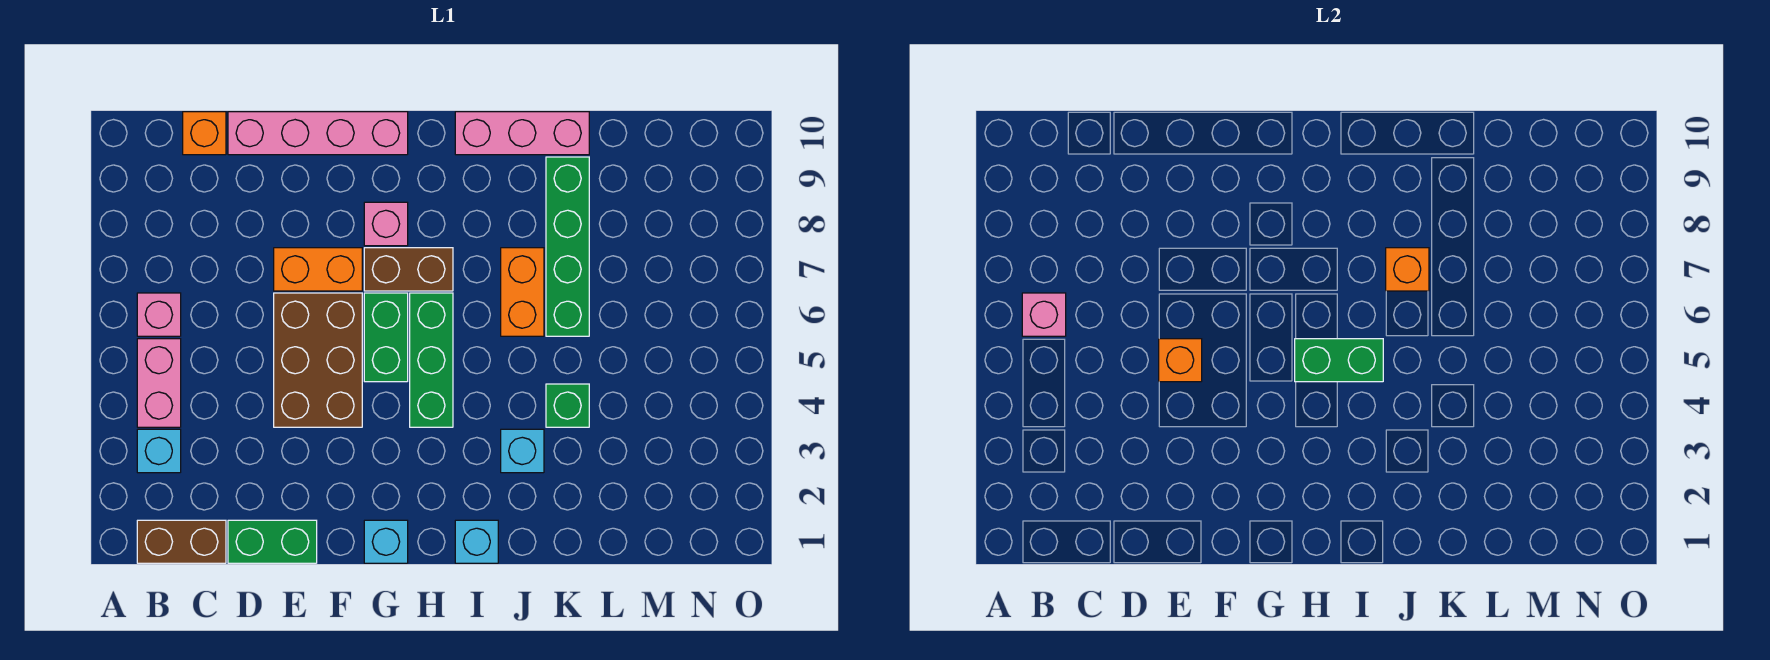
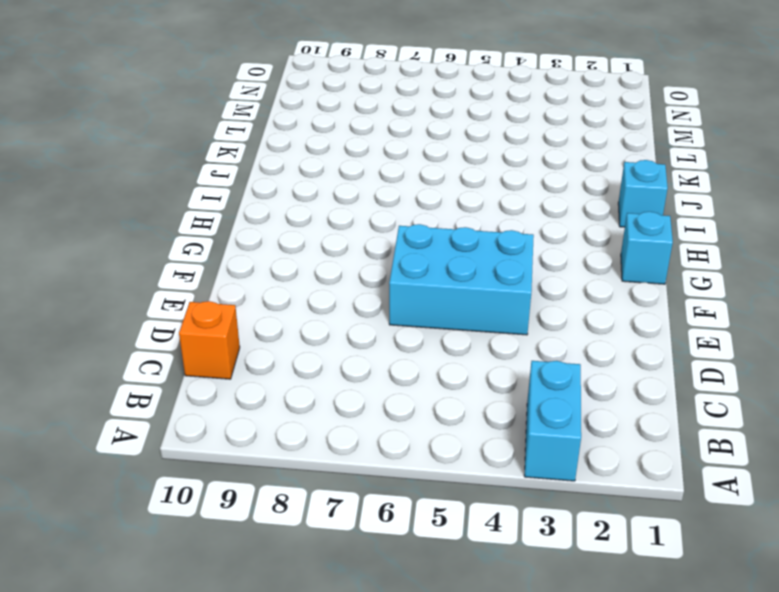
cyan brick A3:B3 level 1 -> cyan brick B3 level 1
cyan brick E4:F6 level 1 -> brown brick E4:F6 level 1
none -> brown brick B1:C1 level 1
none -> pink brick B4:B5 level 1
none -> pink brick B6 level 1

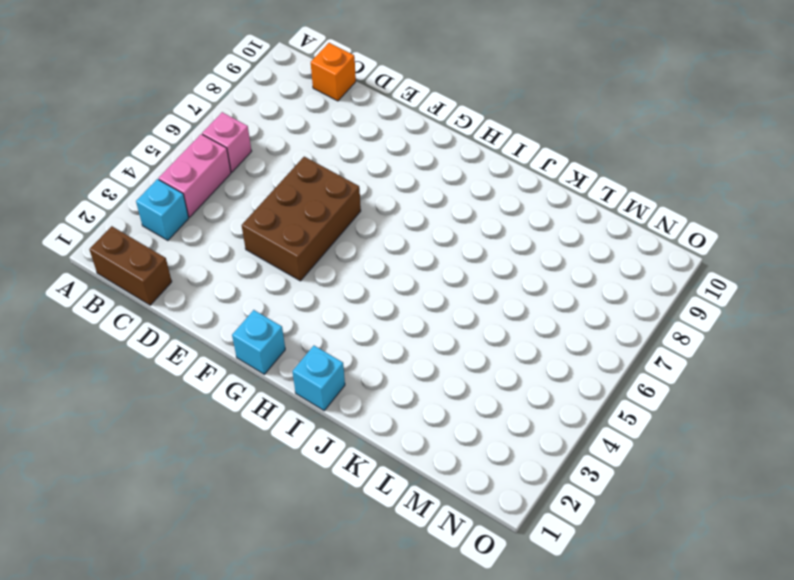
none -> green brick D1:E1 level 1
none -> pink brick D10:G10 level 1
none -> orange brick E7:F7 level 1

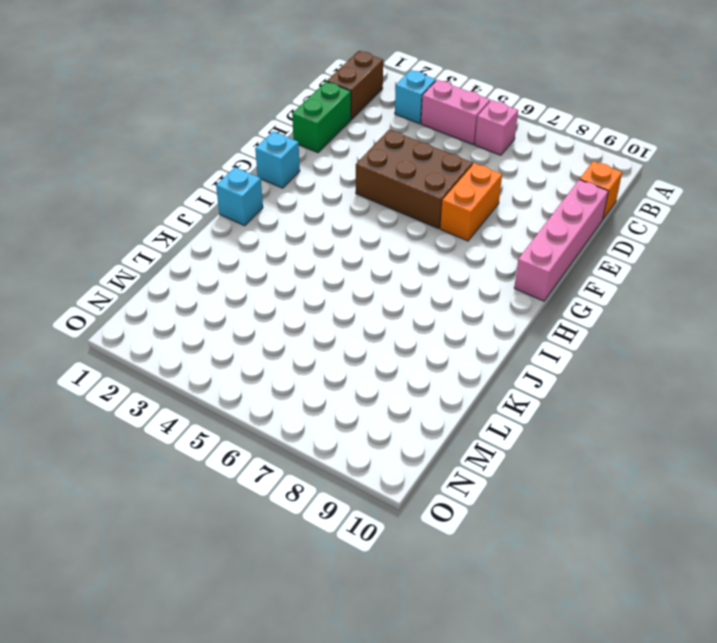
none -> green brick G5:G6 level 1
none -> brown brick G7:H7 level 1
none -> pink brick G8 level 1

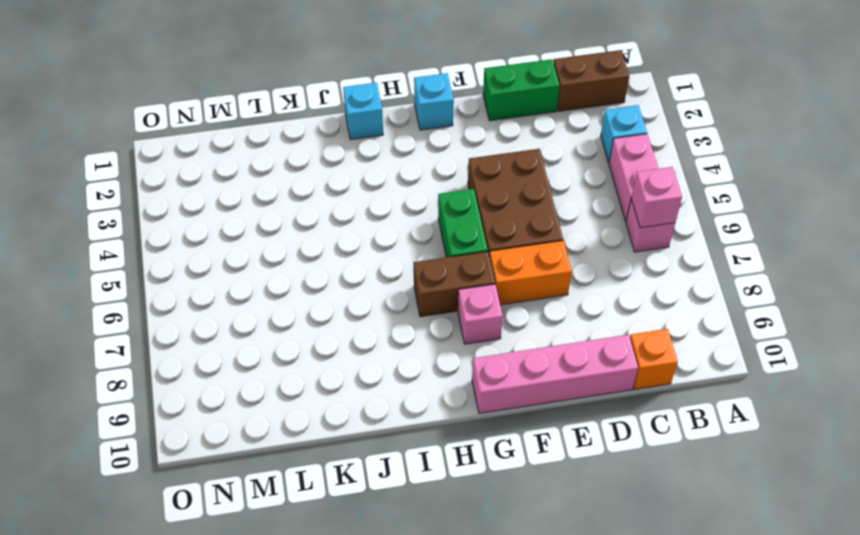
none -> green brick H4:H6 level 1
none -> pink brick I10:K10 level 1
none -> cyan brick J3 level 1

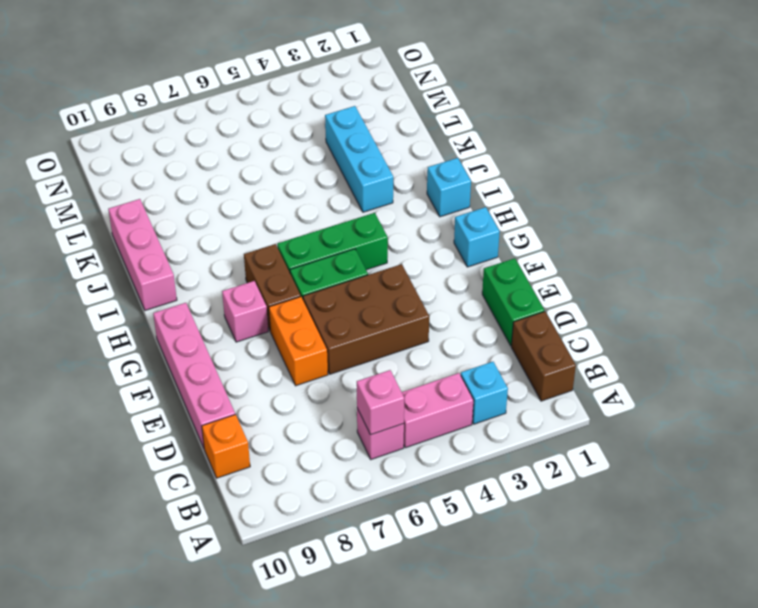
cyan brick J3:L3 level 1 -> cyan brick J3 level 1
none -> orange brick J6:J7 level 1
none -> green brick K4 level 1
none -> green brick K6:K9 level 1

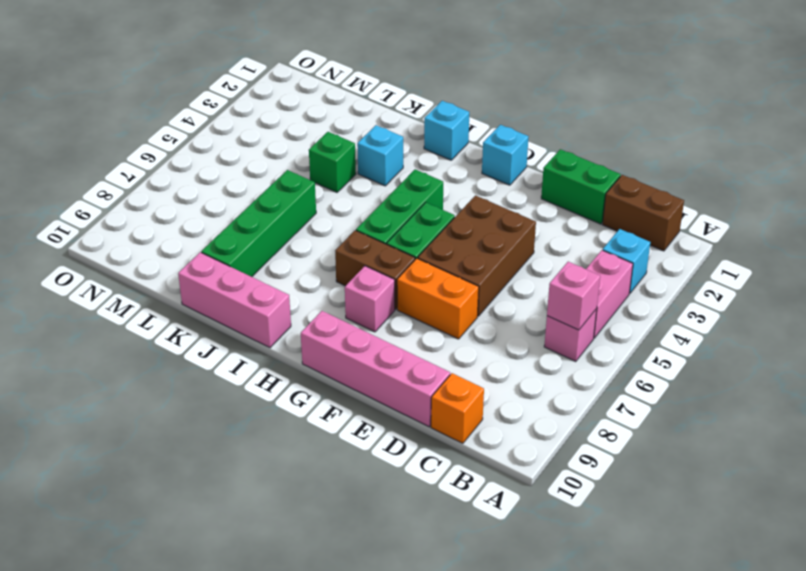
none -> orange brick J6:J7 level 1
none -> orange brick E5 level 2
none -> green brick H5:I5 level 2

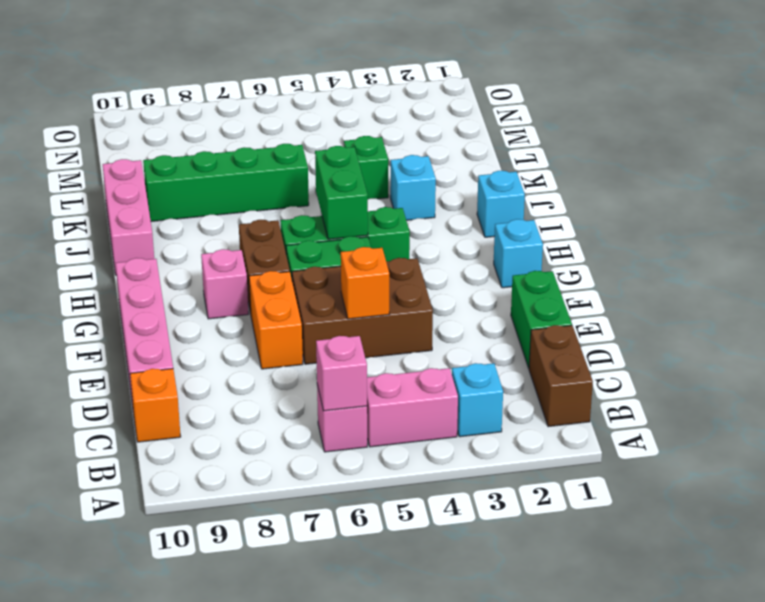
none -> orange brick J6:J7 level 1
none -> orange brick J7 level 2

